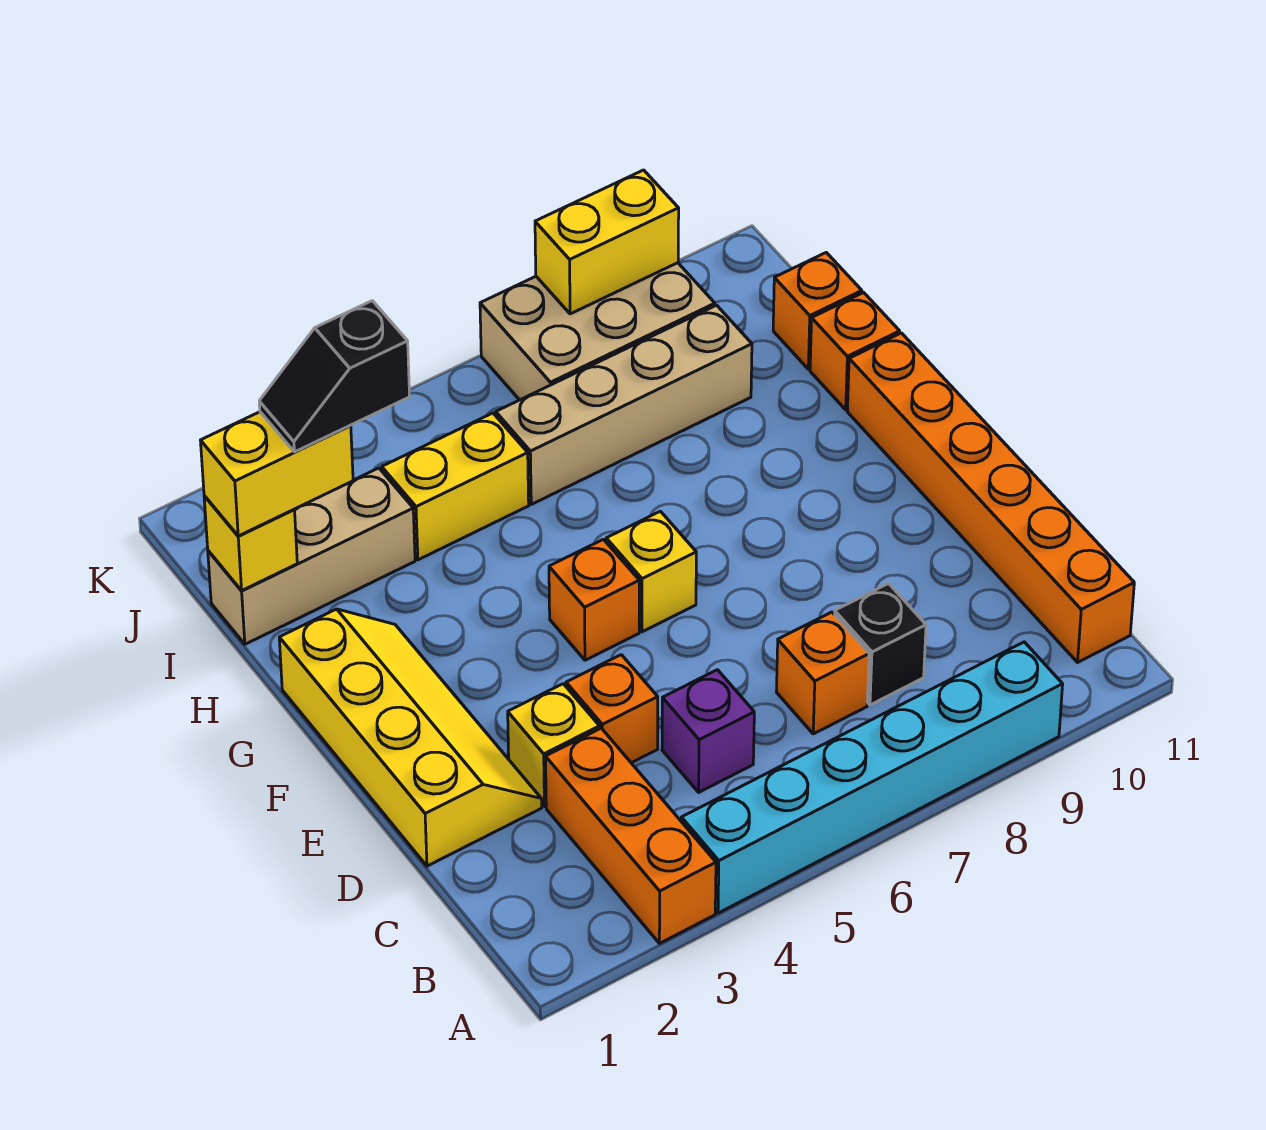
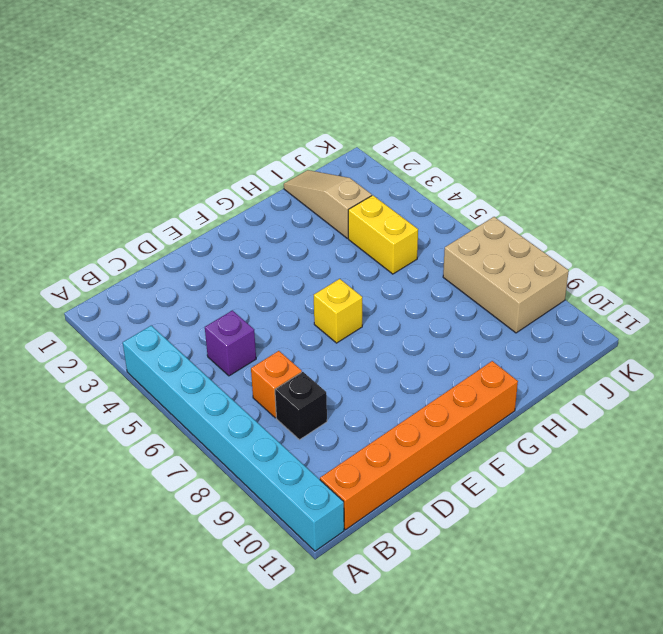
cyan brick A4:A11 level 1 -> cyan brick A4:A9 level 1
tan slope I1:I3 level 1 top 3 -> tan brick I1:I3 level 1
none -> orange brick A3:C3 level 1
none -> yellow slope D1:G2 level 1 top 1
none -> yellow brick D3 level 1

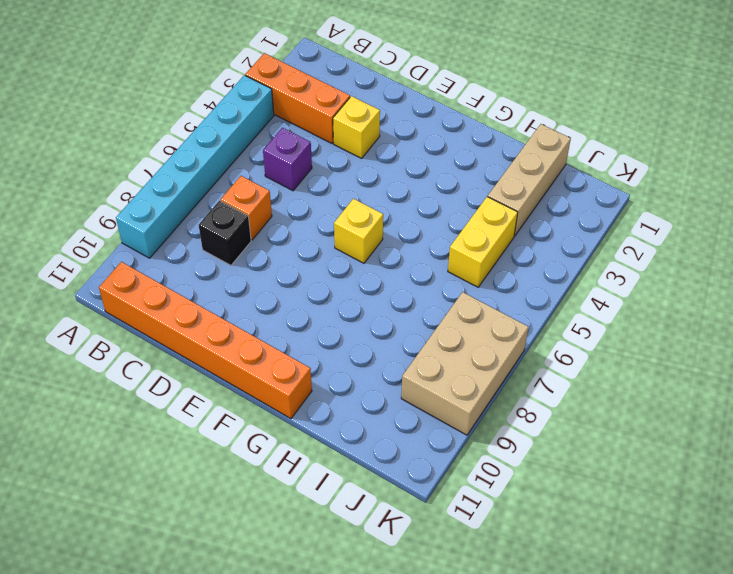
none -> yellow slope D1:G2 level 1 top 1
none -> orange brick D4 level 1
none -> orange brick F5 level 1

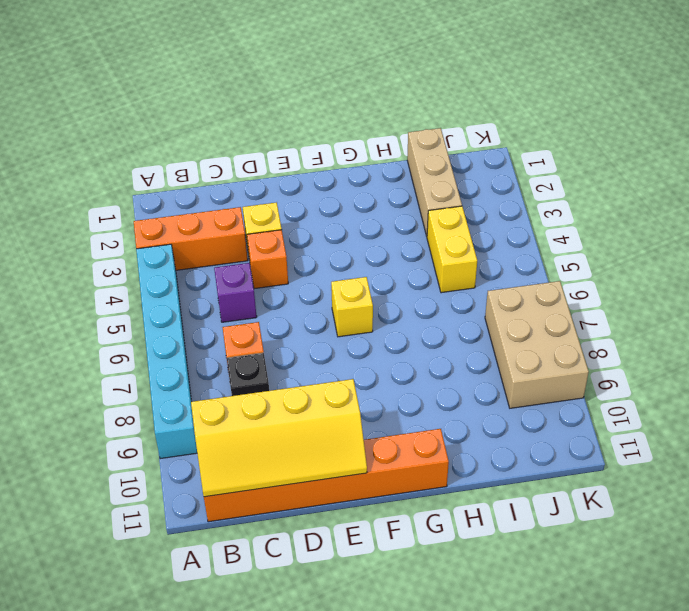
yellow slope B10:E11 level 2 top 10 -> yellow slope D1:G2 level 1 top 1
none -> orange brick F5 level 1
none -> orange brick H11 level 1
none -> tan brick I6:I9 level 1

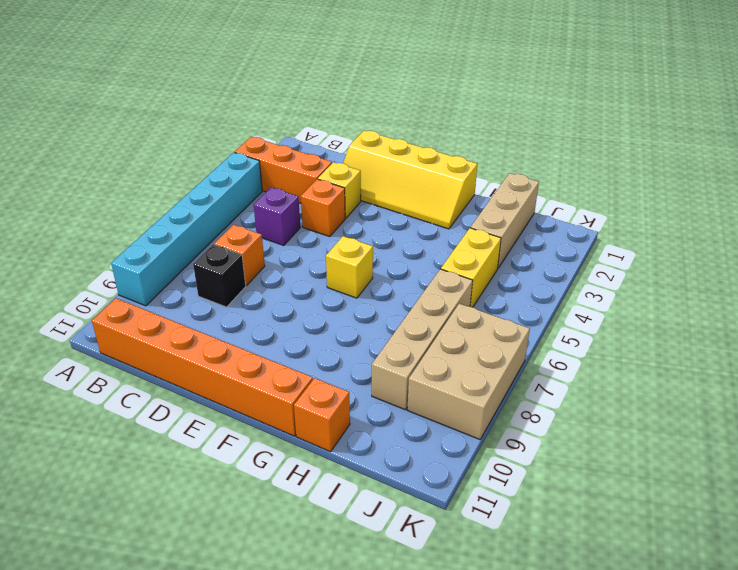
none -> orange brick F5 level 1
none -> orange brick I11 level 1
none -> yellow brick I1 level 2

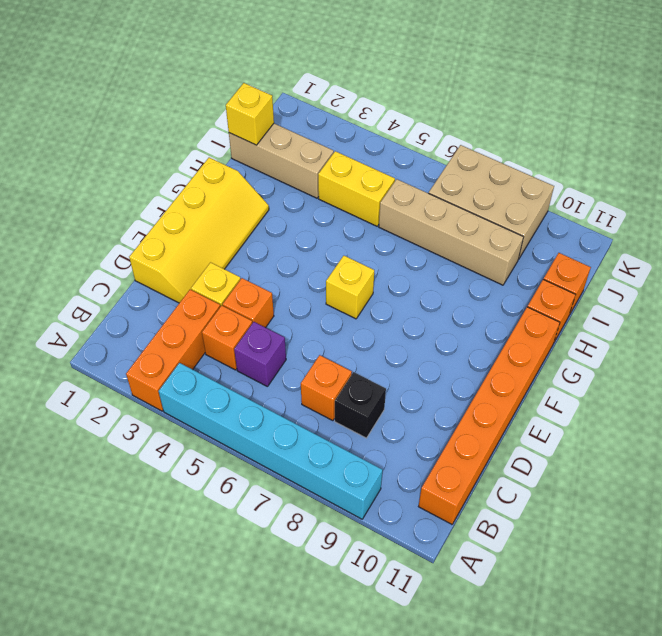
orange brick C4 level 1 -> orange brick F5 level 1
none -> yellow brick K8:K9 level 2
none -> yellow brick I1:I2 level 3
none -> black slope I2:I3 level 4 top 3

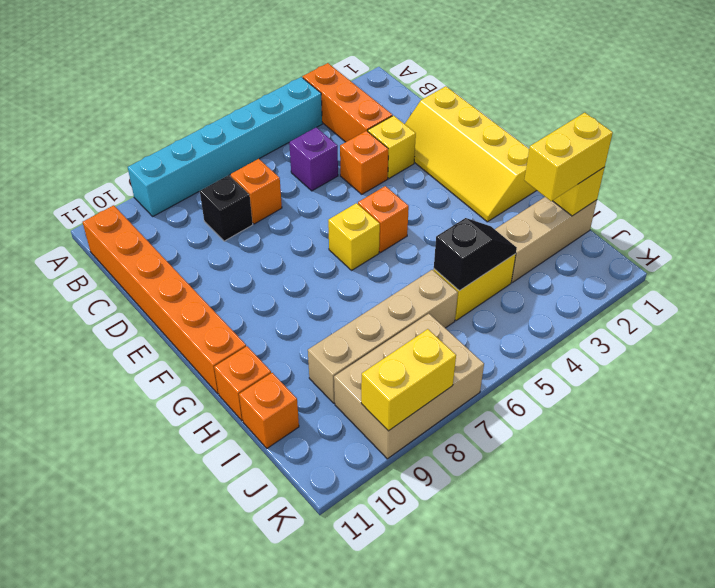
black slope I4:I5 level 2 top 5 -> black slope I2:I3 level 4 top 3

